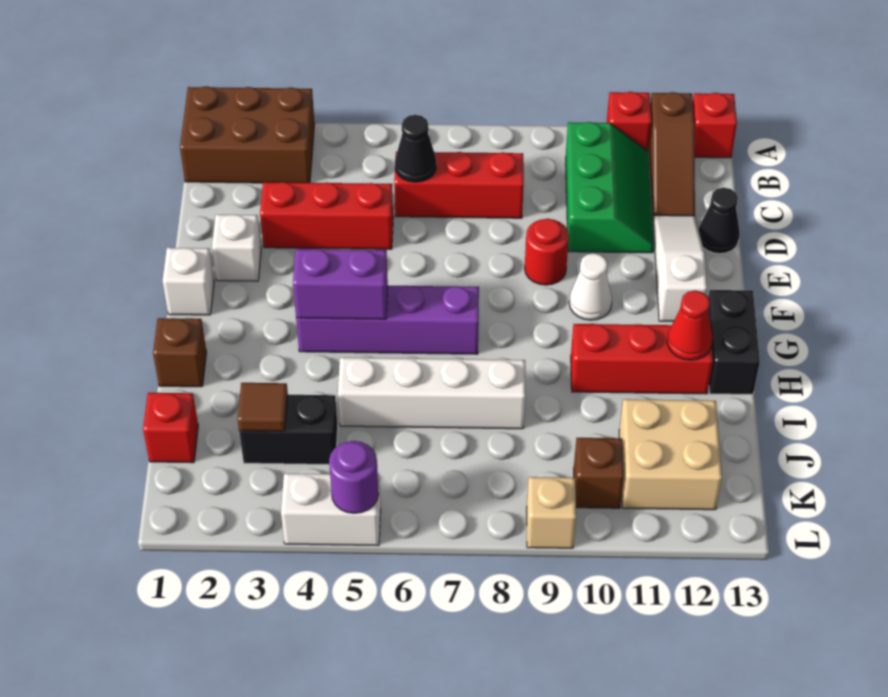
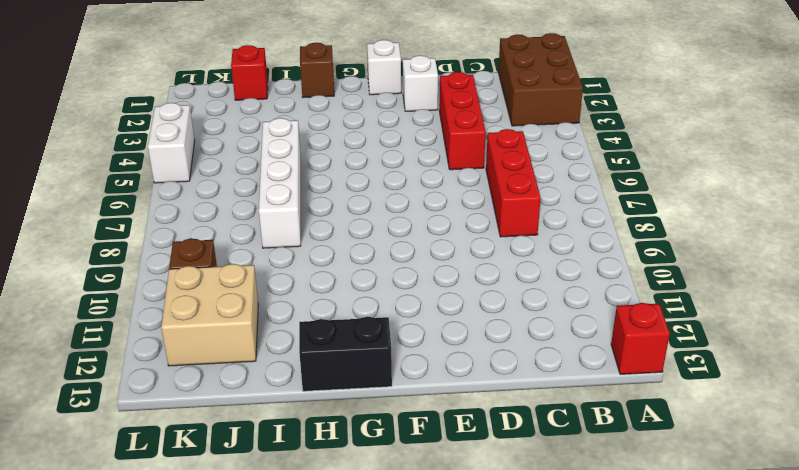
none -> red brick A11 level 1
none -> brown slope A12:C12 level 1 top A
none -> green slope B10:D11 level 1 top 10

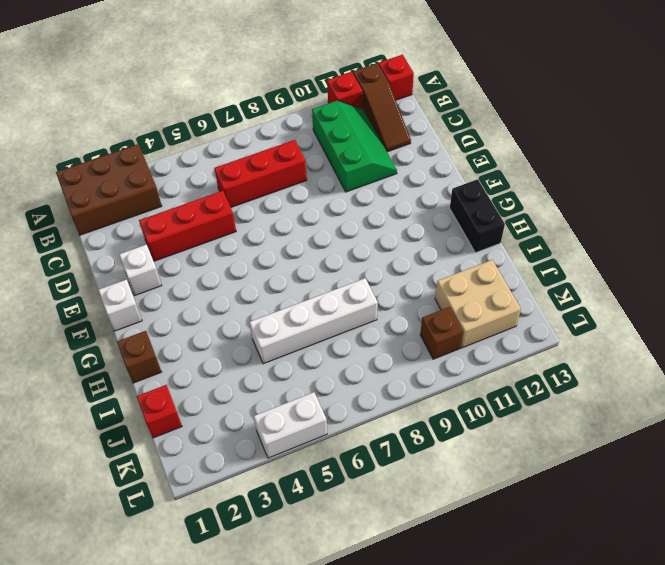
none -> white slope D12:F12 level 1 top F
none -> black cone D13 level 1
none -> red round brick E9 level 1

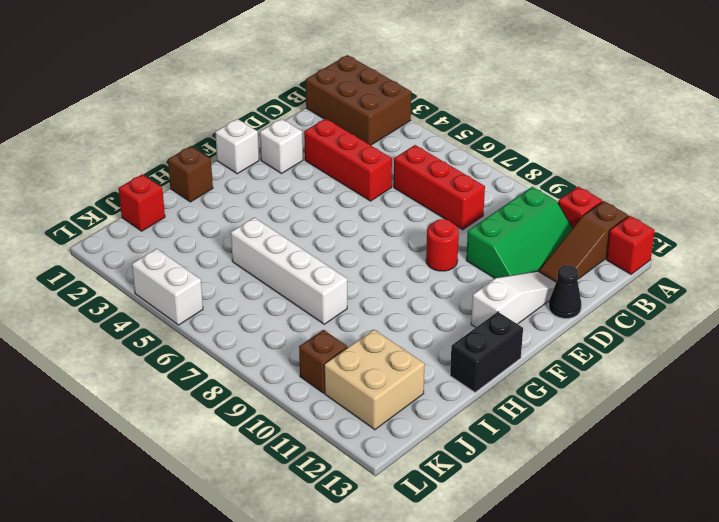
none -> white cone F10 level 1
none -> purple brick G4:G7 level 1
none -> red brick H10:H12 level 1

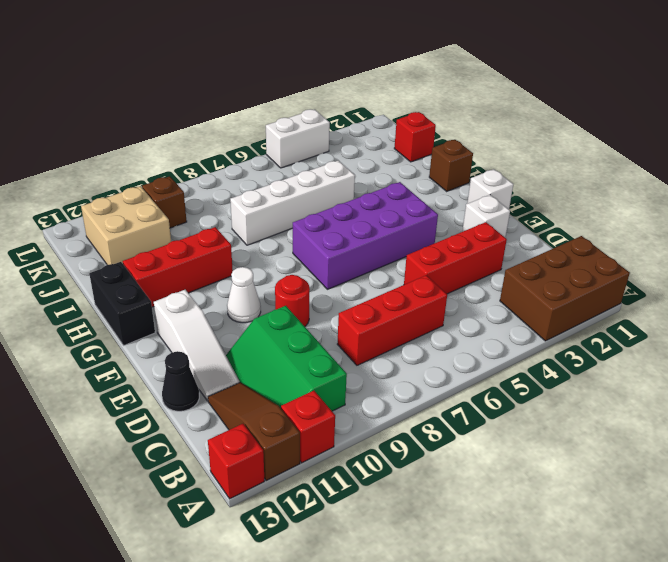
purple brick F4:G7 level 1 -> purple brick G4:G7 level 1
none -> black brick J3:J4 level 1
none -> tan brick L9 level 1
none -> black cone C6 level 2

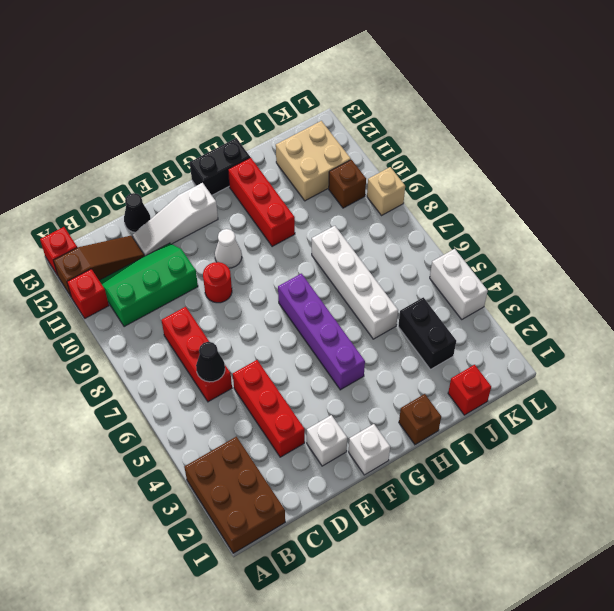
none -> purple brick G4:G5 level 2
none -> red cone H12 level 2
none -> brown tile J3 level 2

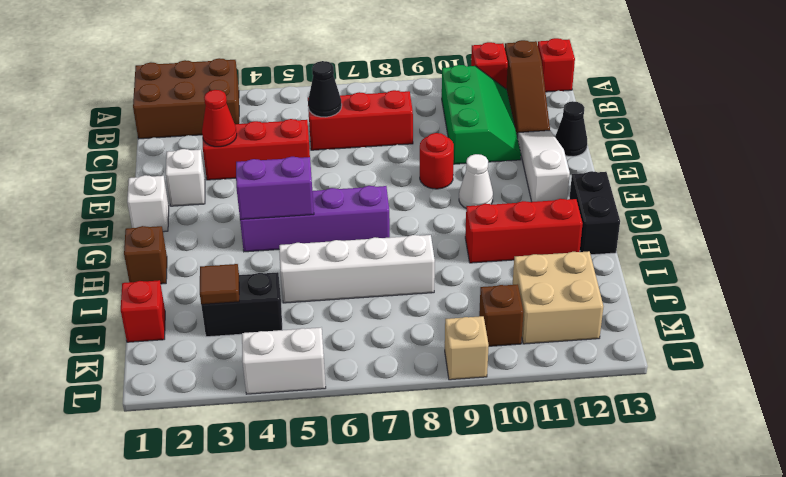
red cone D3 level 2 -> red cone H12 level 2
none -> purple round brick L5 level 2

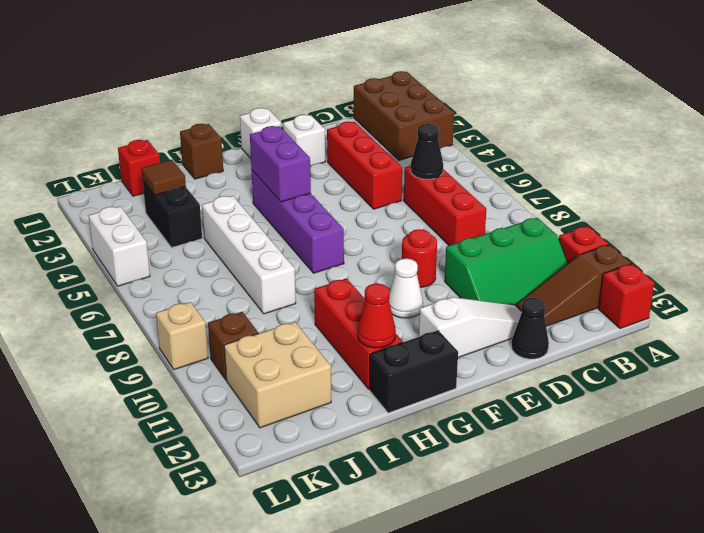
none -> purple round brick L5 level 2

